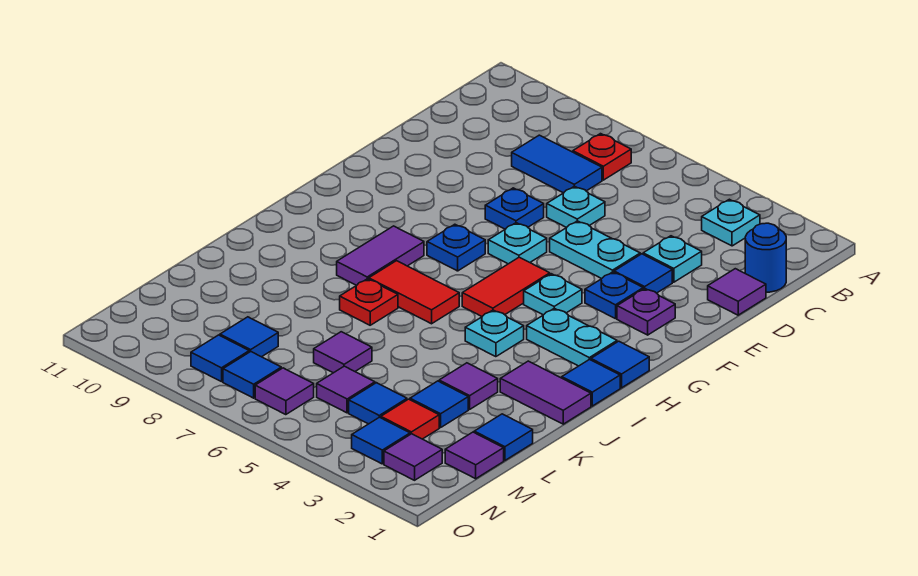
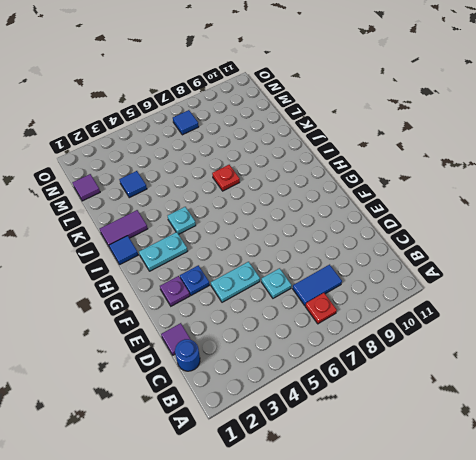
none -> cyan plate B3 level 1
none -> cyan plate D3 level 1
none -> blue tile E3 level 1
none -> blue plate E7 level 1

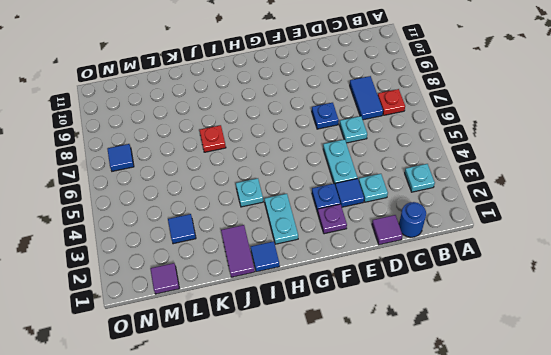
none -> cyan plate F6 level 1
none -> cyan plate G4 level 1
none -> red tile G5:H5 level 1
none -> blue plate G7 level 1

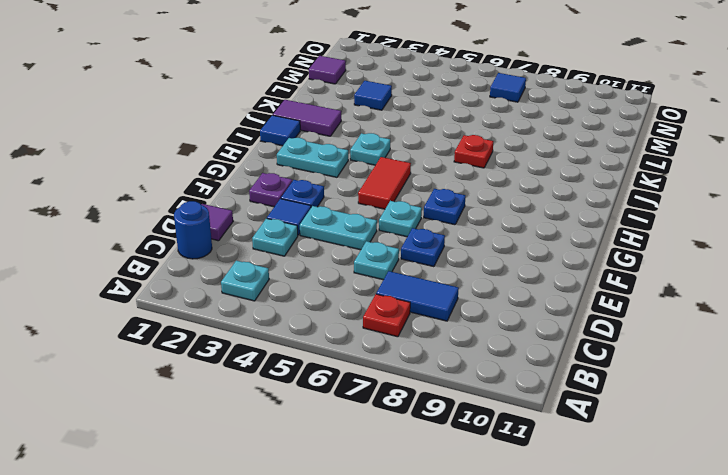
none -> cyan plate G4 level 1
none -> blue tile H1 level 1
none -> purple tile H8:I8 level 1
none -> red tile I6:I7 level 1

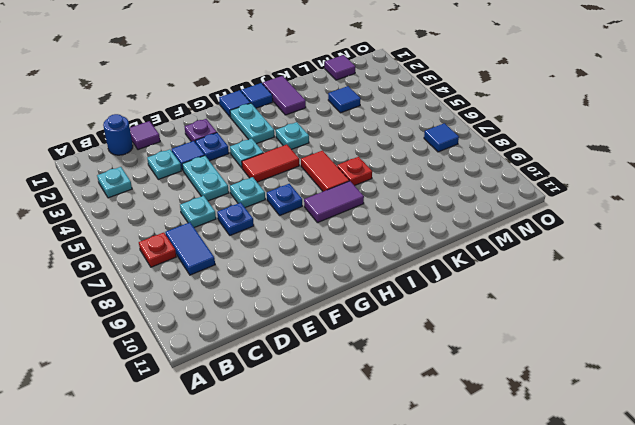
none -> purple tile K3 level 1
none -> blue tile L1 level 1
none -> purple tile L6 level 1
none -> red tile M3 level 1

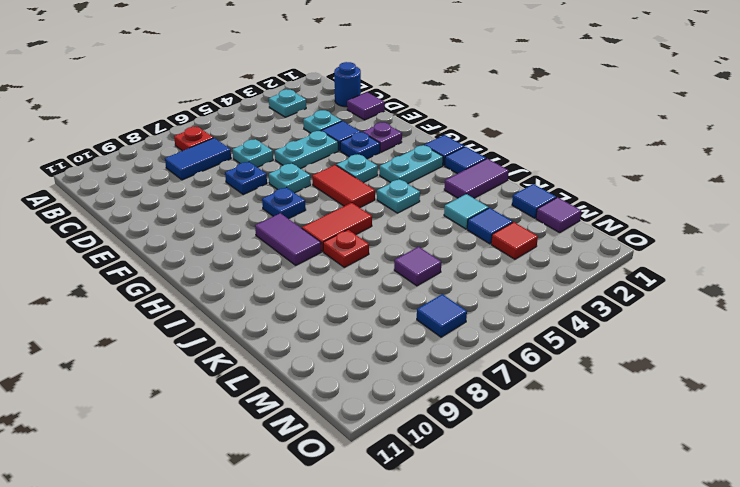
cyan tile K3 level 1 -> purple tile K3 level 1
none -> blue tile M4 level 1
none -> purple tile M5 level 1
none -> blue tile M8 level 1
none -> purple tile N2 level 1

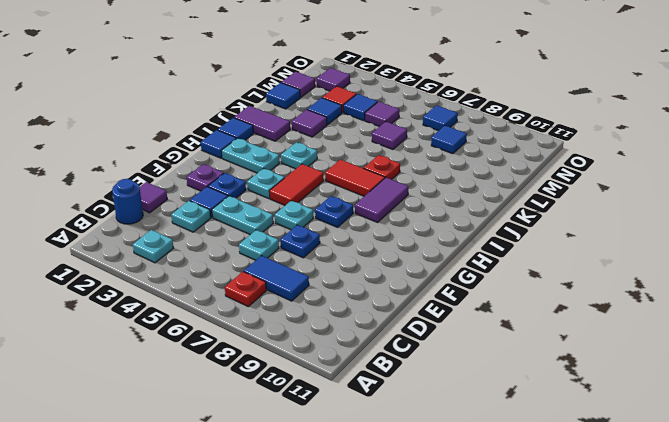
none -> blue tile N3 level 1
none -> purple tile N6 level 1
none -> blue tile N8 level 1

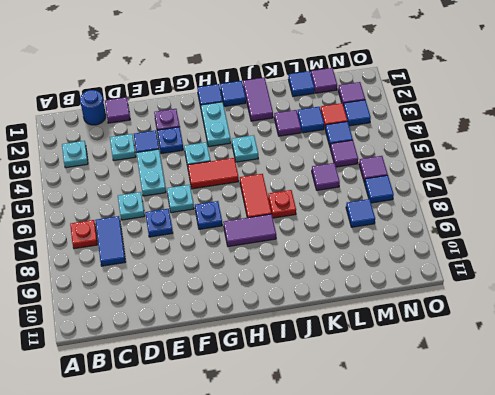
none -> blue tile N8 level 1

